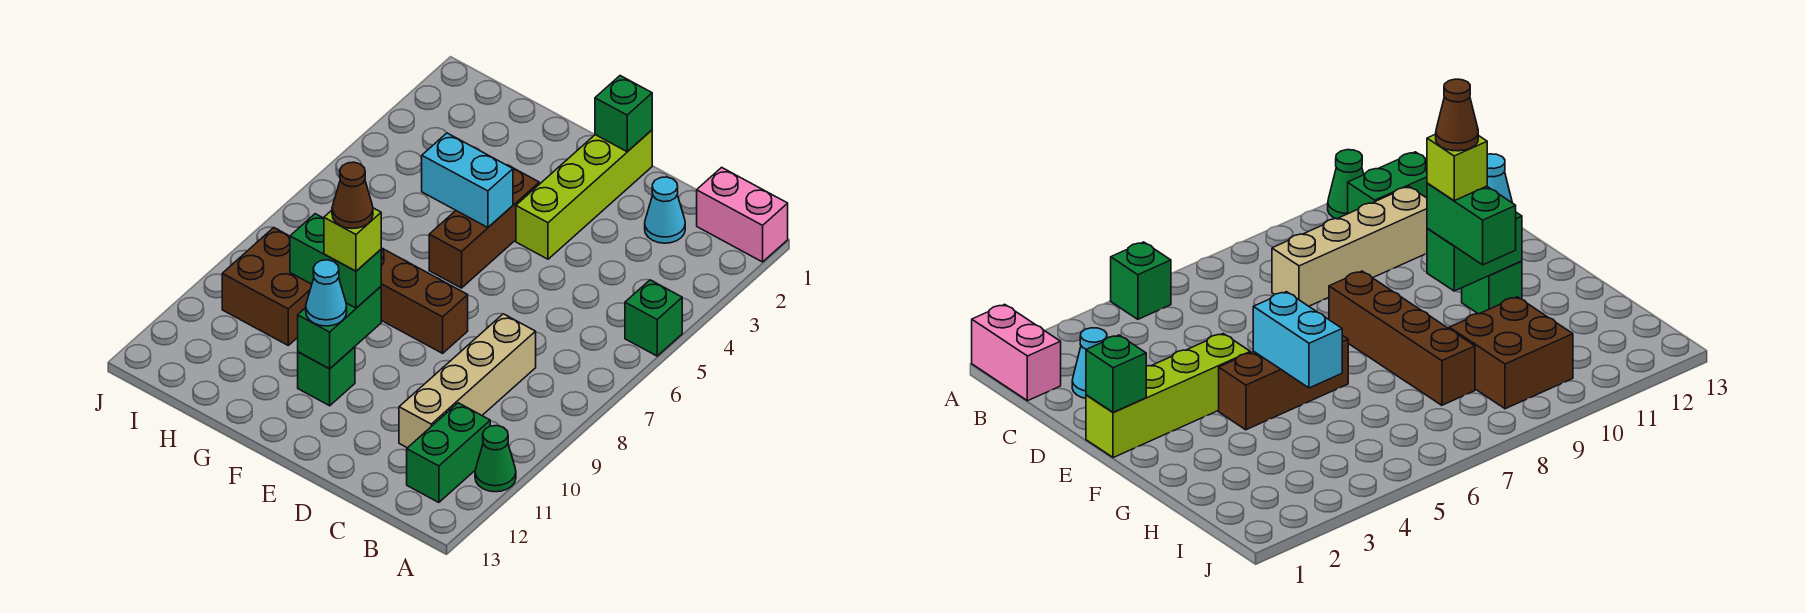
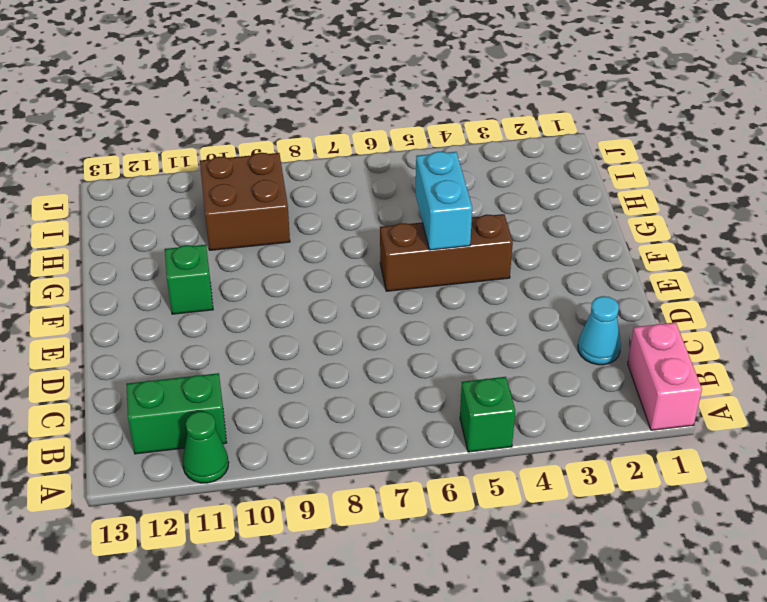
none -> tan brick C8:C11 level 1
none -> lime brick E1:E4 level 1
none -> brown brick E8:H8 level 1

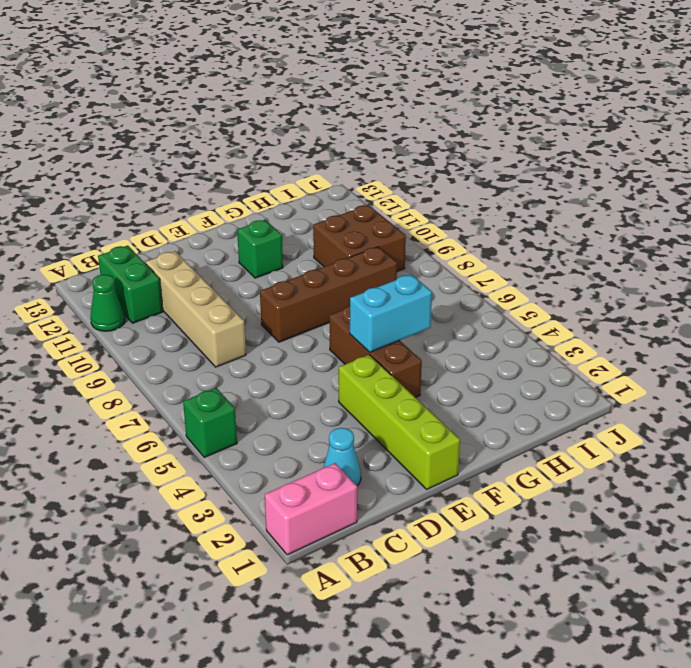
none -> green brick E1 level 2
none -> green brick F10:F11 level 2
none -> green brick F10:G10 level 3

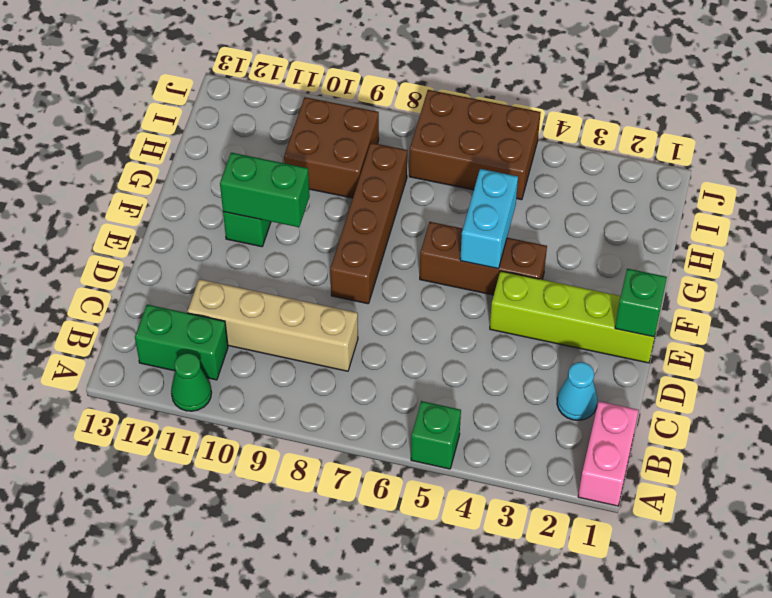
brown brick I5:J7 level 1 -> none
none -> green brick F10:G10 level 3
none -> cyan cone F11 level 3
none -> lime brick F10 level 4

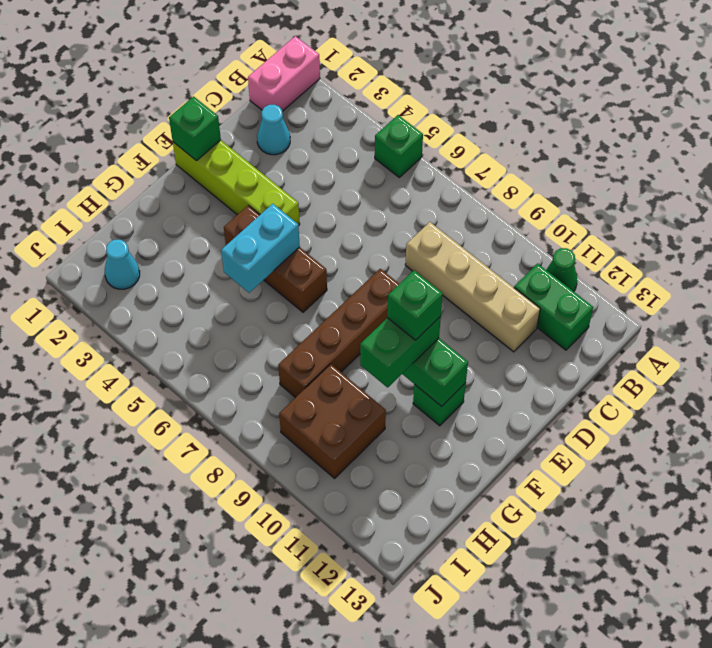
green brick F10 level 4 -> lime brick F10 level 4
cyan cone I2 level 1 -> cyan cone F11 level 3
none -> brown cone F10 level 5

